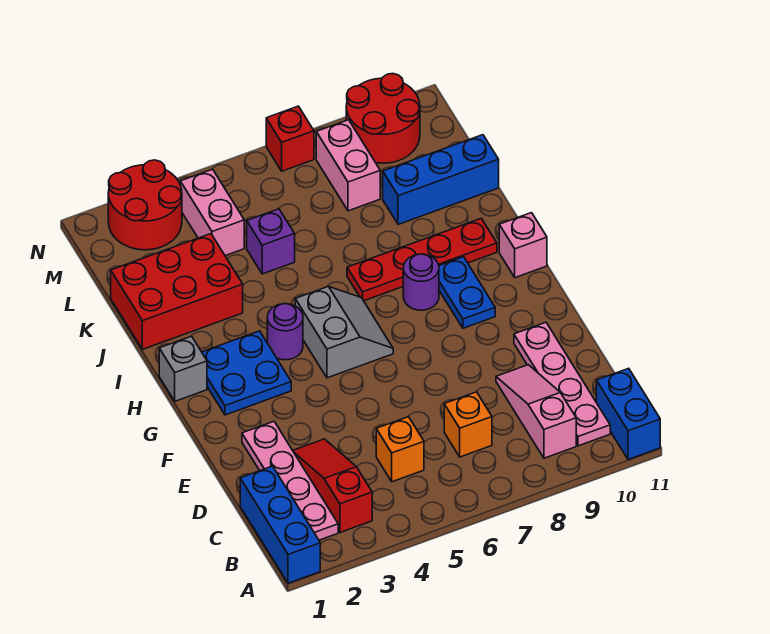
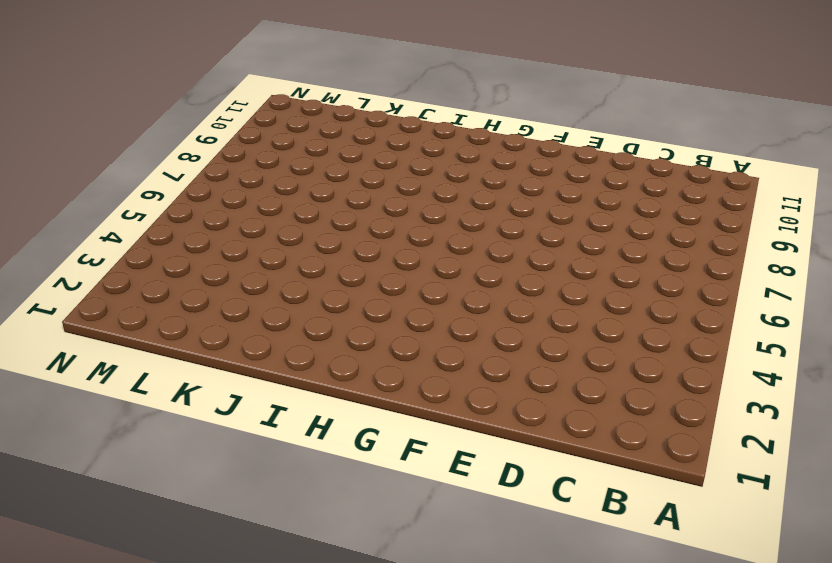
none -> blue brick A1:C1 level 1
none -> blue brick A11:B11 level 1
none -> pink plate B2:E2 level 1

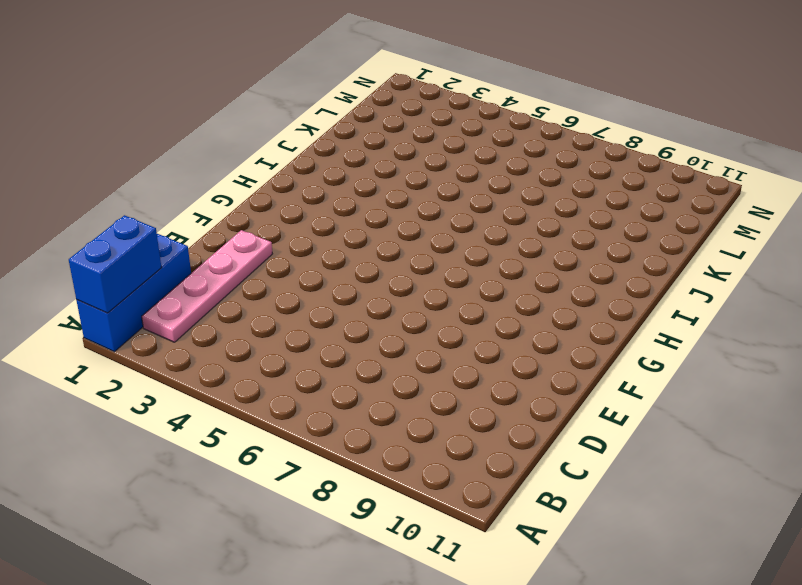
blue brick A1:B1 level 2 -> blue brick A11:B11 level 1
none -> red slope B3:D3 level 1 top B
none -> pink slope B9:D9 level 1 top B
none -> pink plate B10:E10 level 1

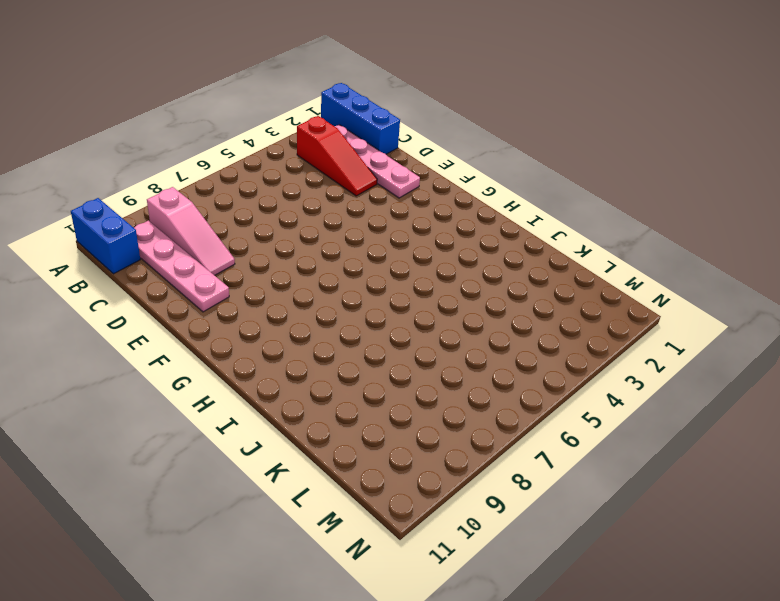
none -> orange brick C5 level 1
none -> orange brick C7 level 1
none -> blue plate G2:H3 level 1

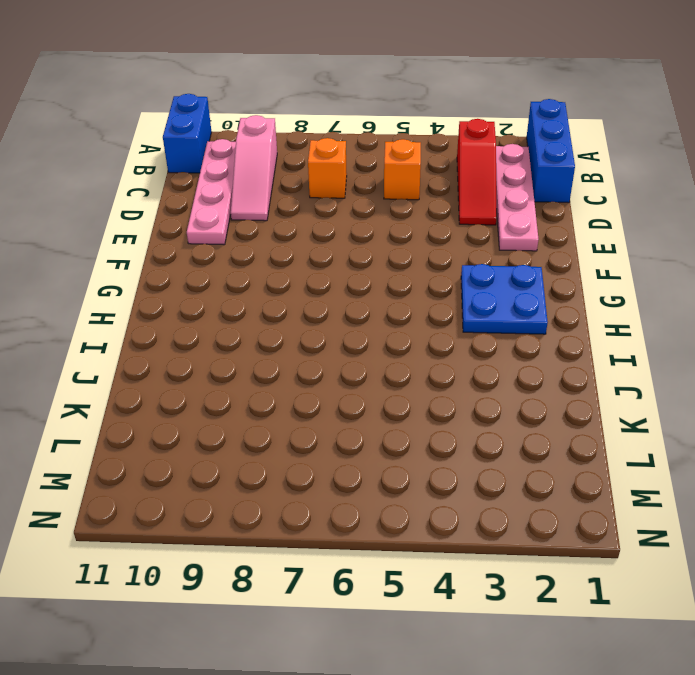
none -> grey slope G5:H6 level 1 top 5
none -> blue plate G9:H9 level 1
none -> grey brick H1 level 1

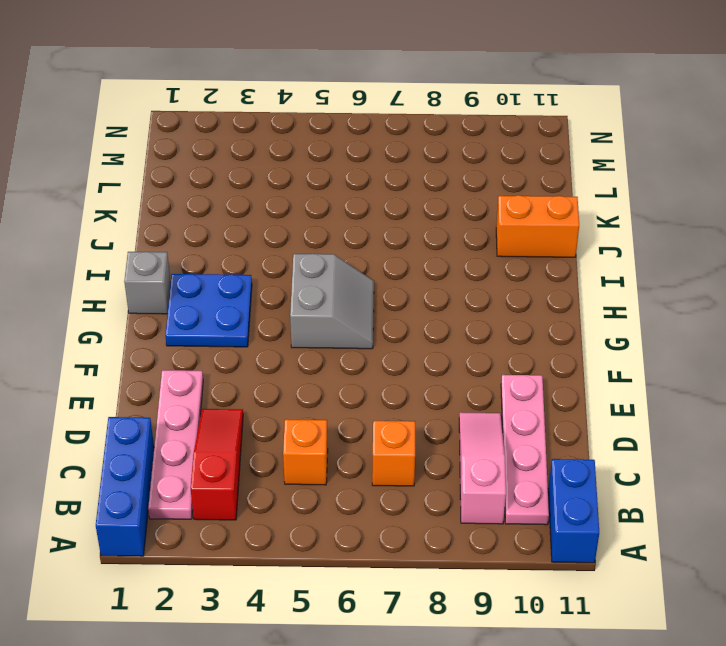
orange brick J10:J11 level 1 -> none
none -> blue plate G9:H9 level 1
none -> purple round brick H4 level 1
none -> purple round brick H8 level 1

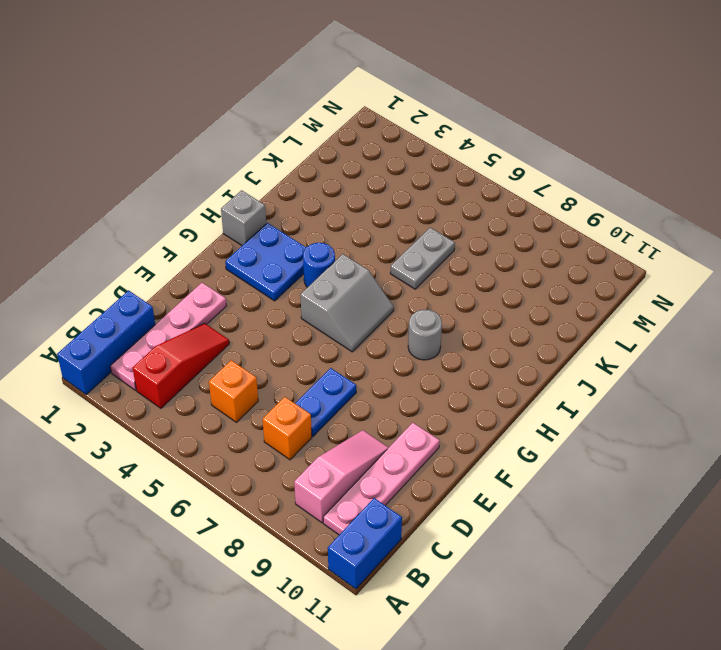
blue plate D7:E7 level 1 -> blue plate G9:H9 level 1
blue round brick H4 level 1 -> purple round brick H4 level 1
grey round brick H8 level 1 -> purple round brick H8 level 1
grey plate J6:K6 level 1 -> none
none -> pink brick H11 level 1
none -> red plate I7:I10 level 1
none -> red brick J1:K3 level 1

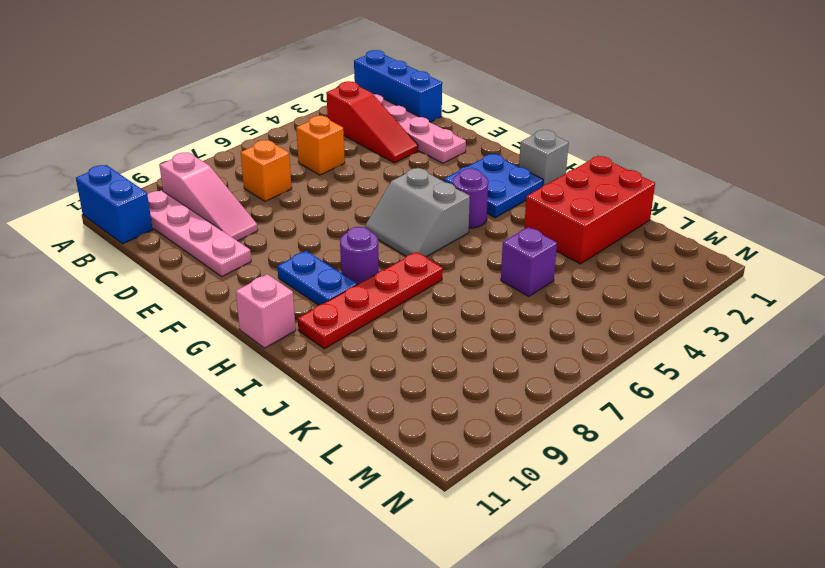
none -> blue brick K9:K11 level 1
none -> pink brick L4:M4 level 1
none -> pink brick L8:M8 level 1

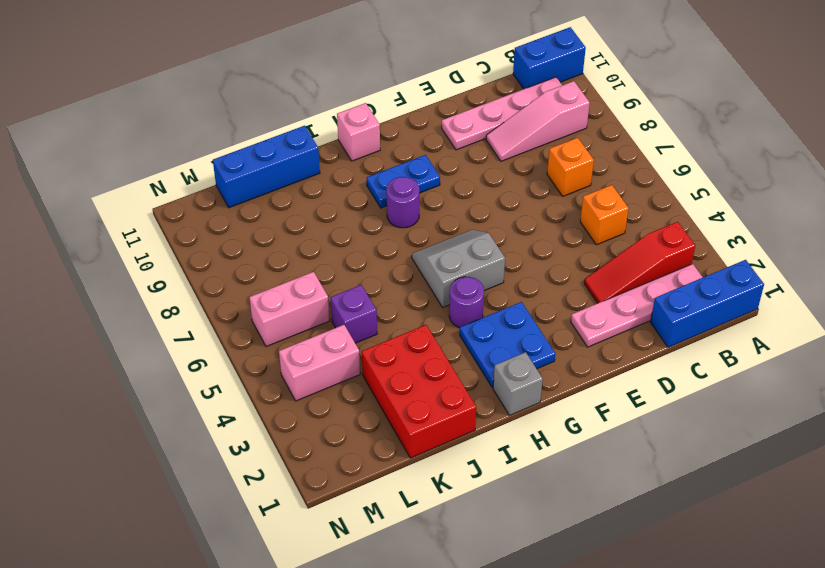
blue brick J11:L11 level 1 -> blue brick K9:K11 level 1
pink brick L6:M6 level 1 -> pink brick L8:M8 level 1
none -> red plate I7:I10 level 1
none -> red round brick M2:N3 level 1
none -> red round brick M9:N10 level 1

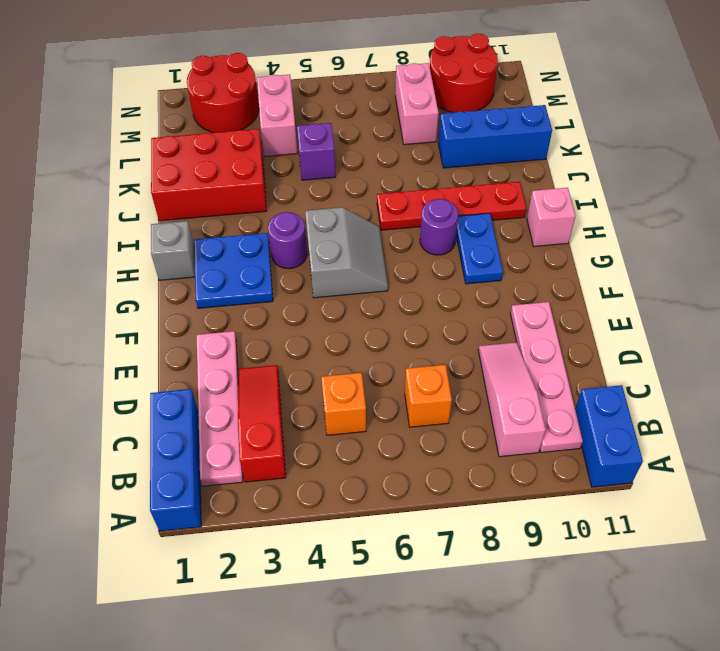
none -> red brick N7 level 1

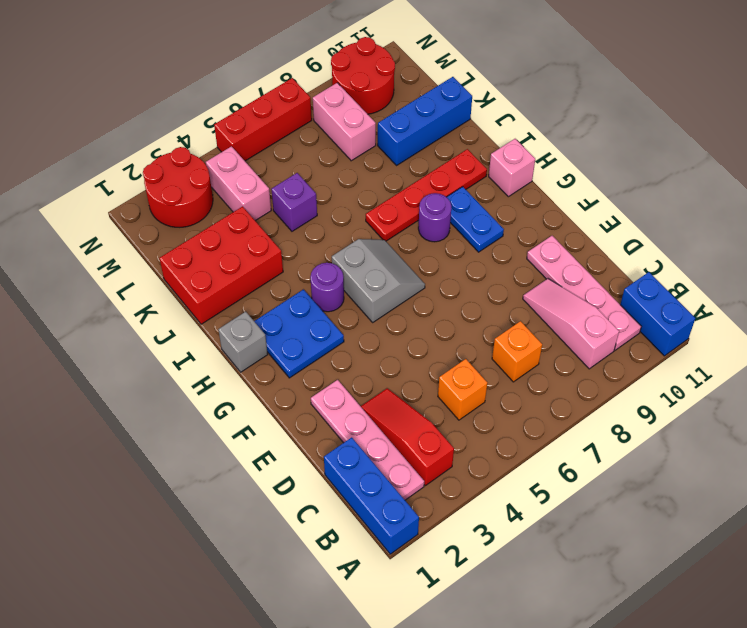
red brick N5:N7 level 1 -> red brick N7 level 1

